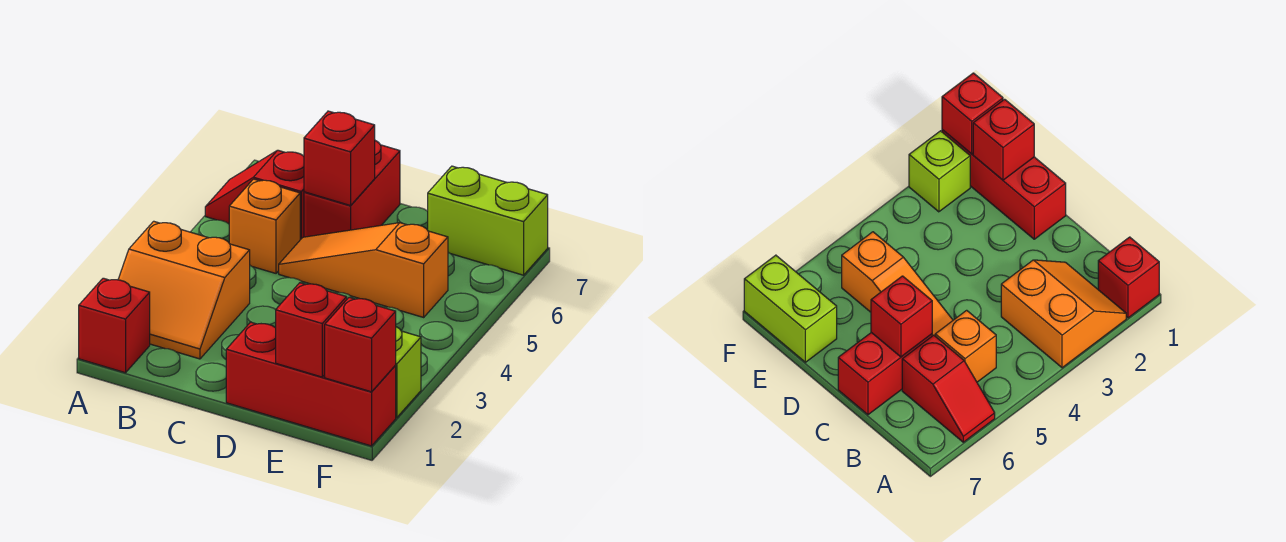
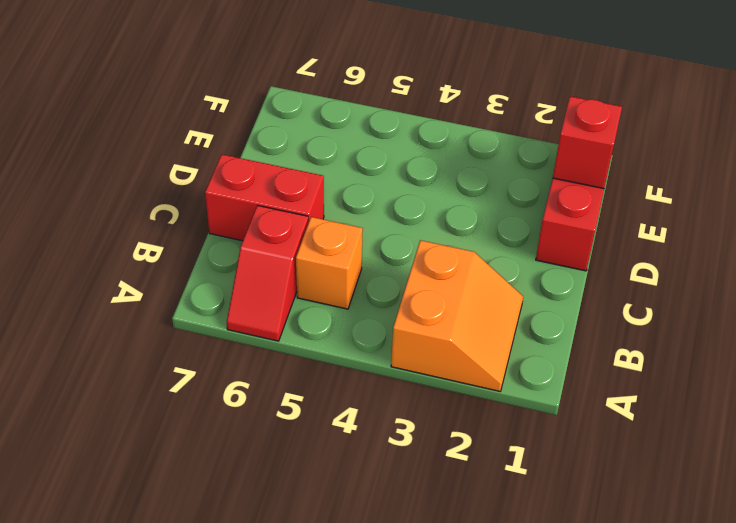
none -> red brick A1 level 1
none -> orange slope C5:E5 level 1 top E
none -> lime brick E7:F7 level 1

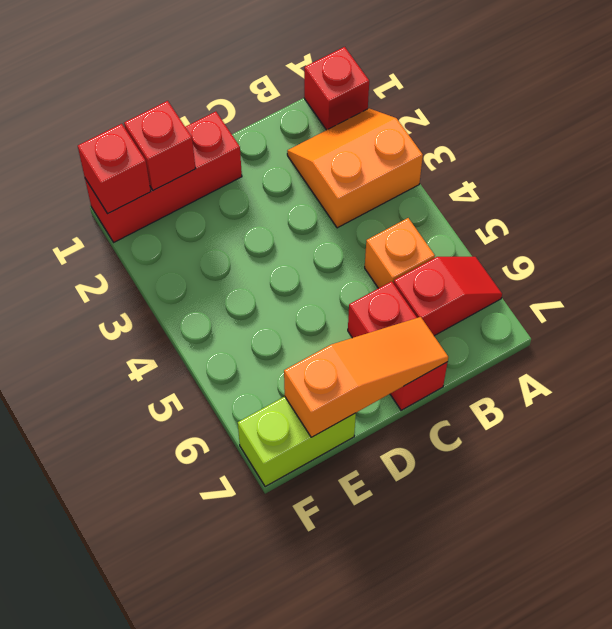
orange slope C7:E7 level 2 top E -> orange slope C5:E5 level 1 top E
none -> lime brick F2 level 1
none -> red brick C6 level 2

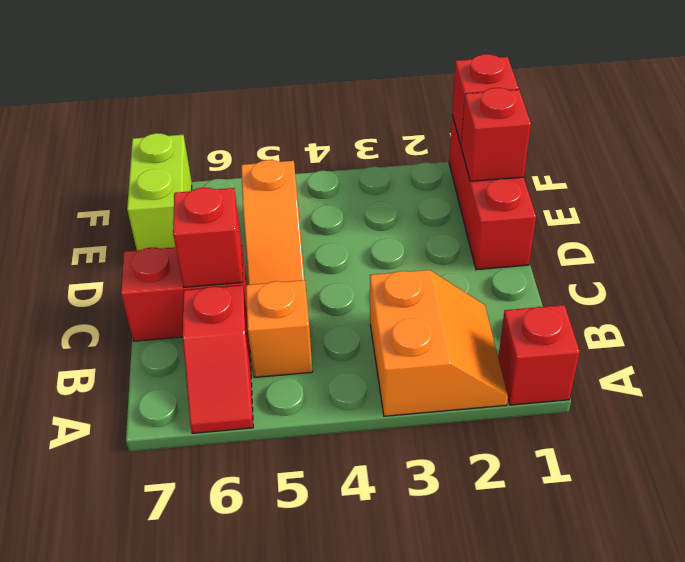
none -> lime brick F2 level 1

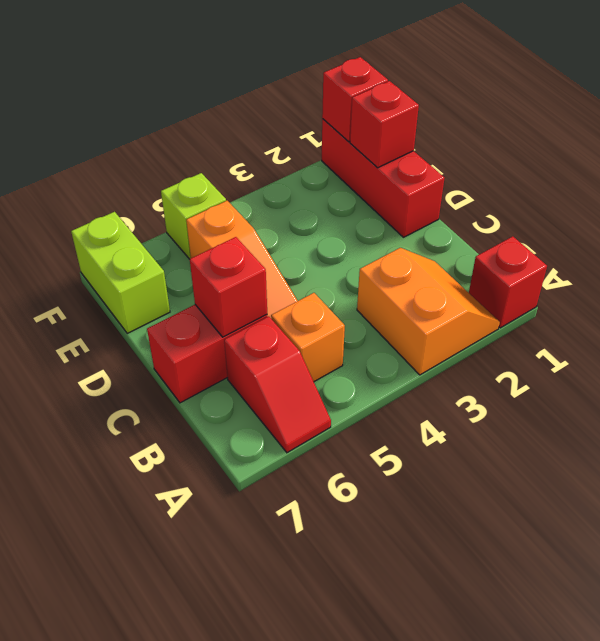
lime brick F5 level 1 -> lime brick F2 level 1

